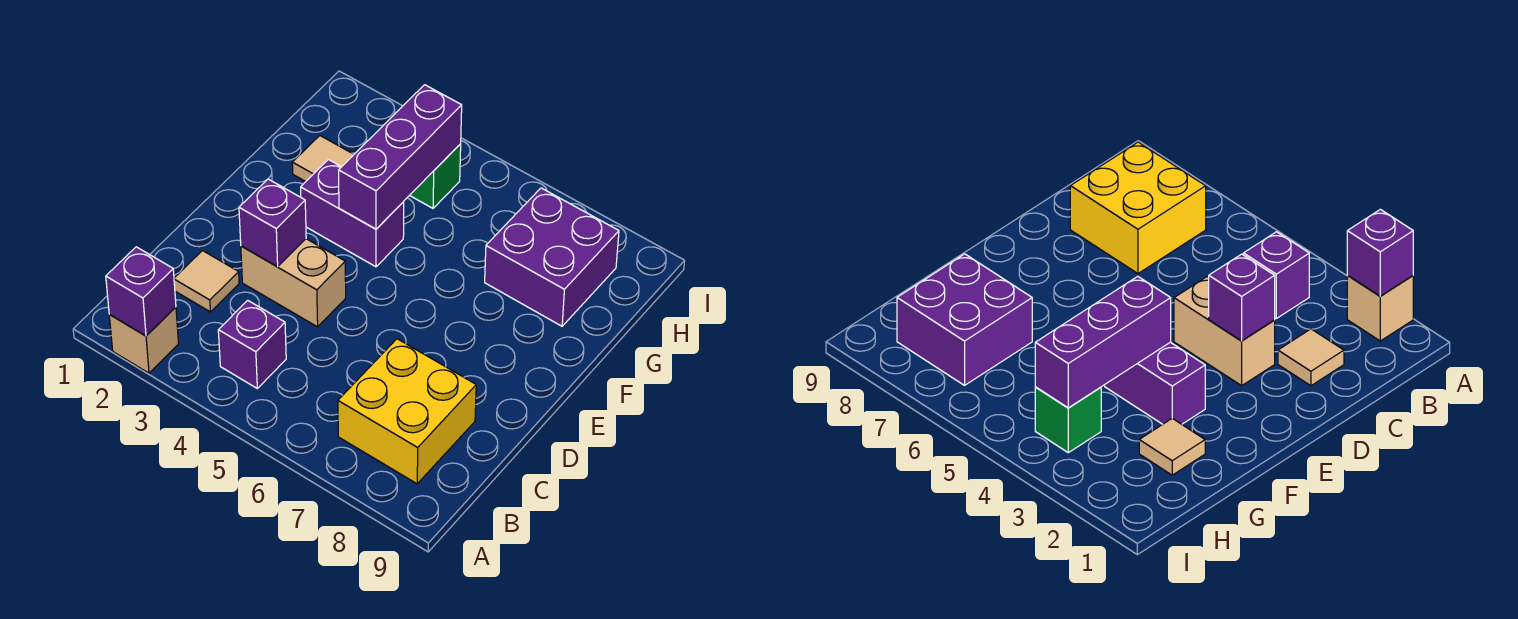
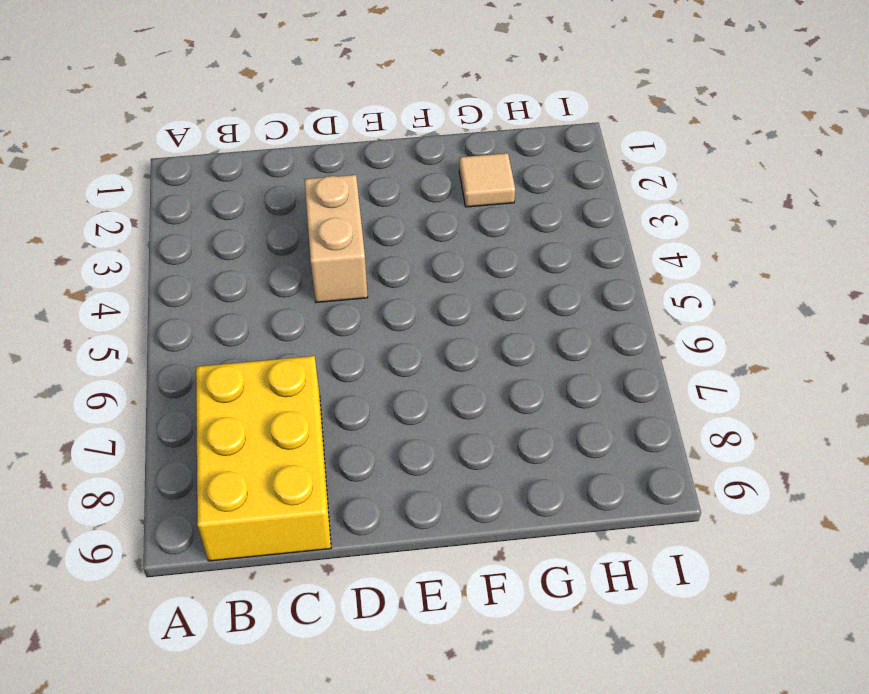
yellow brick B7:C9 level 1 -> yellow brick B7:C8 level 1
none -> tan brick A2 level 1
none -> purple brick B4 level 1
none -> tan tile C2 level 1

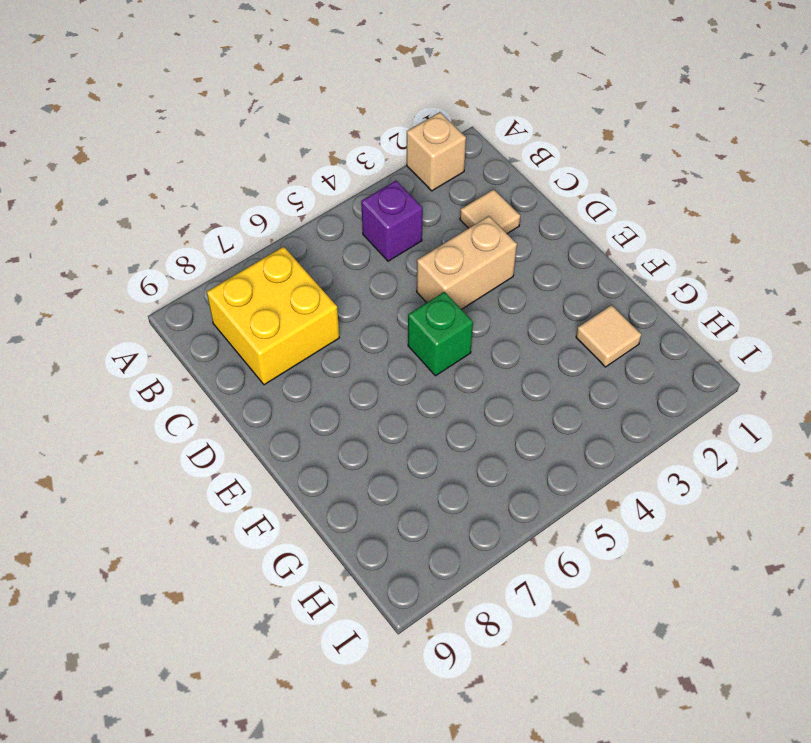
green brick E5 level 1 -> green brick H4 level 1
none -> purple brick F3:F4 level 1
none -> purple brick G7:H8 level 1
none -> purple brick A2 level 2

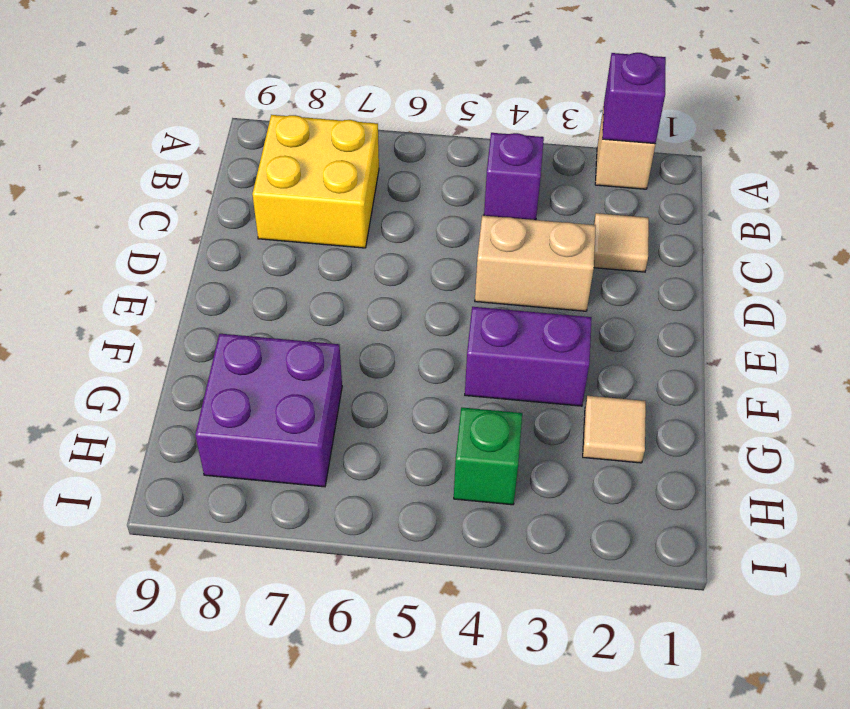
none -> purple brick D3 level 2
none -> purple brick F4:H4 level 2

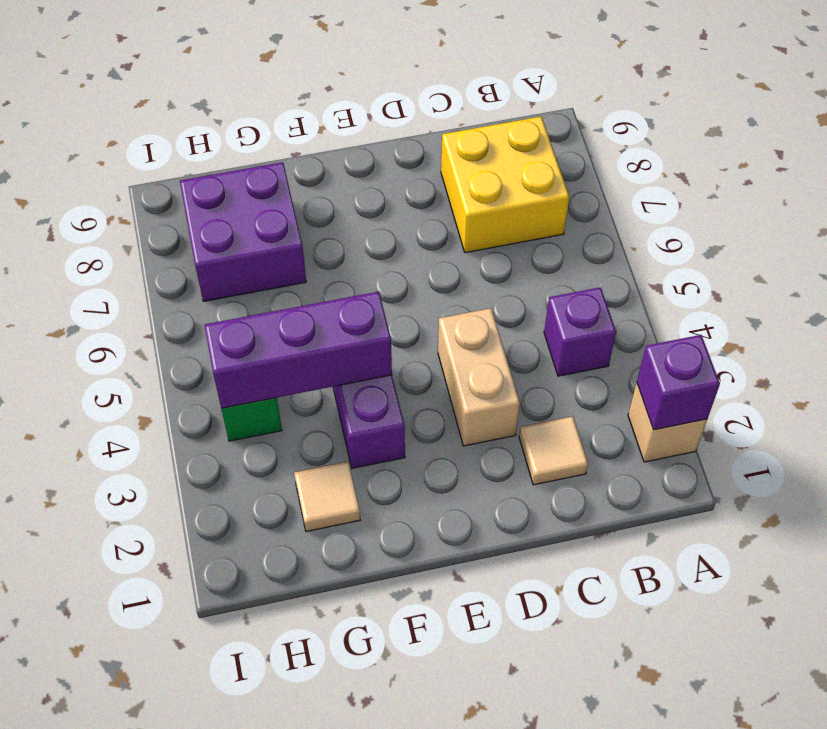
none -> purple brick D3 level 2

